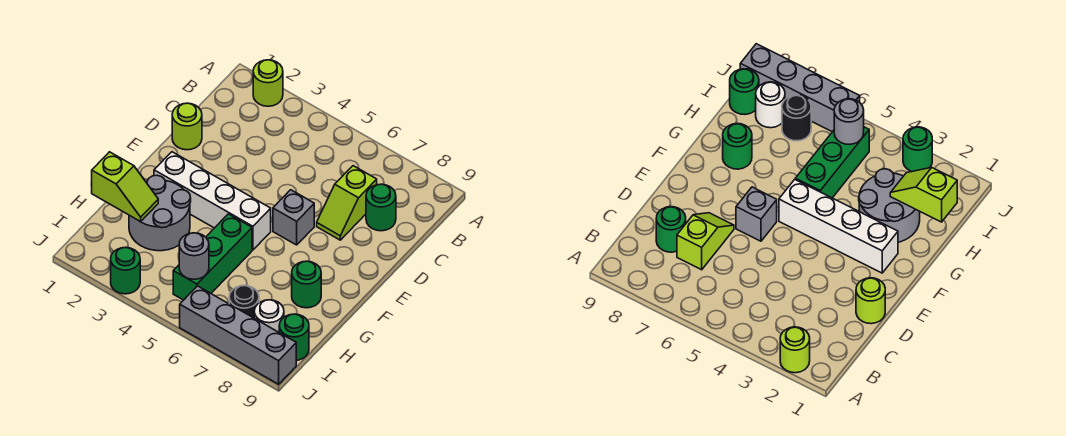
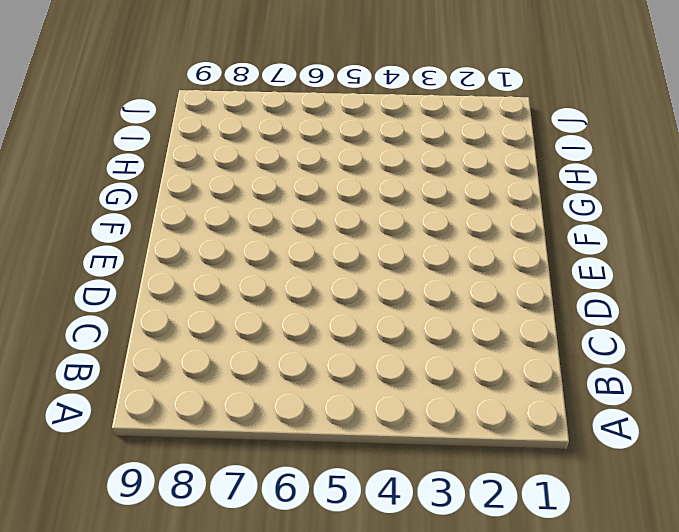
none -> lime round brick A2 level 1
none -> lime slope C7:D7 level 1 top C
none -> green round brick C8 level 1

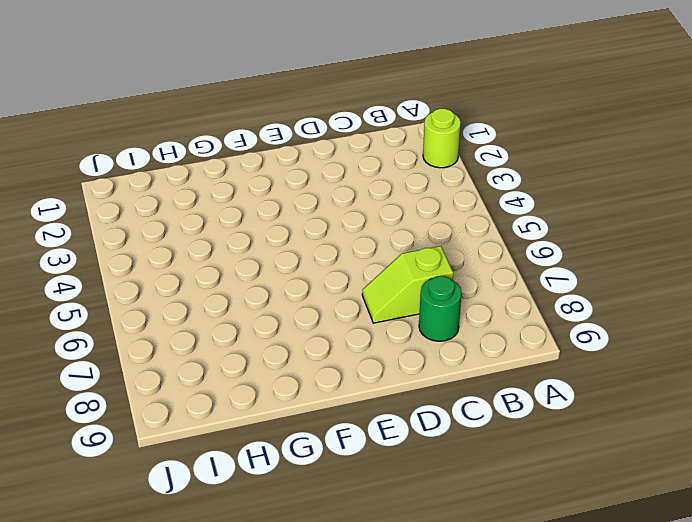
none -> lime round brick D1 level 1
none -> grey brick E6 level 1
none -> white brick F2:F5 level 1

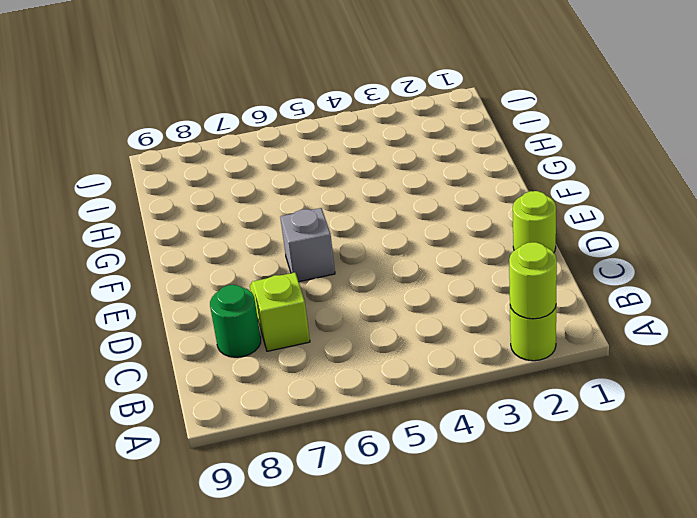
lime round brick A2 level 2 -> none
none -> white brick F2:F5 level 1
none -> grey round brick G2:H3 level 1
none -> green brick G5:I5 level 1

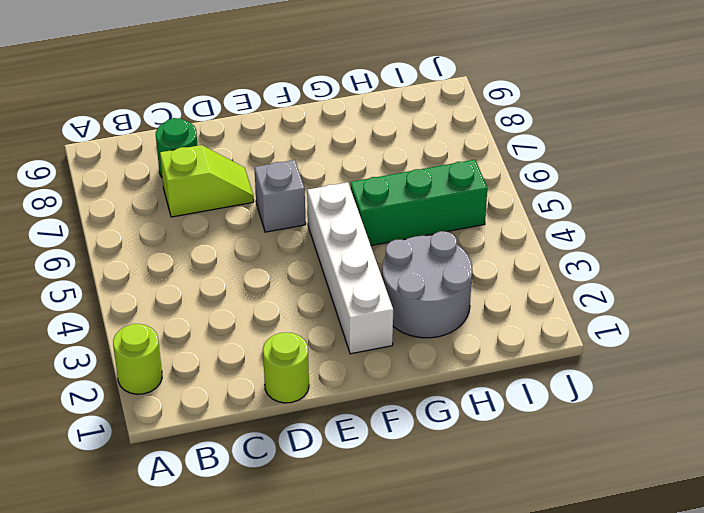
none -> green round brick G8 level 1
none -> black round brick I7 level 1
none -> white round brick I8 level 1

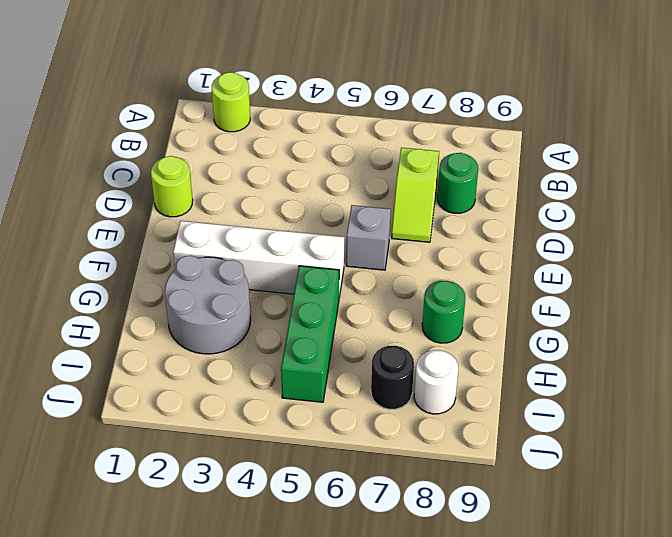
none -> green round brick I9 level 1
none -> green round brick J3 level 1
none -> grey brick J6:J9 level 1

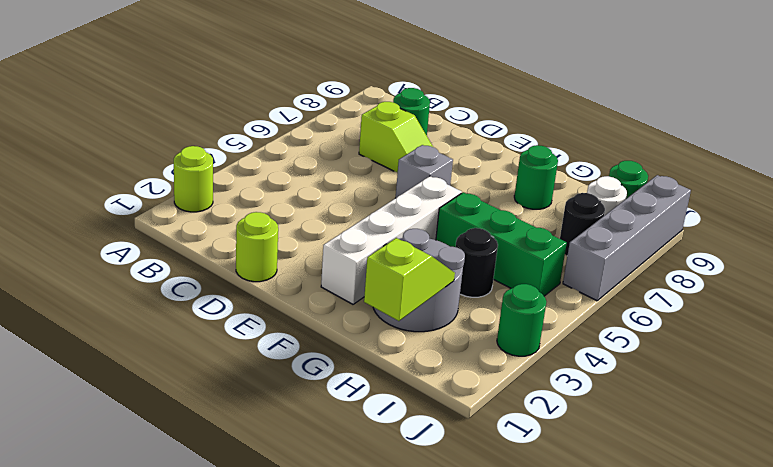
black round brick H4 level 1 -> none
none -> grey round brick I5 level 2

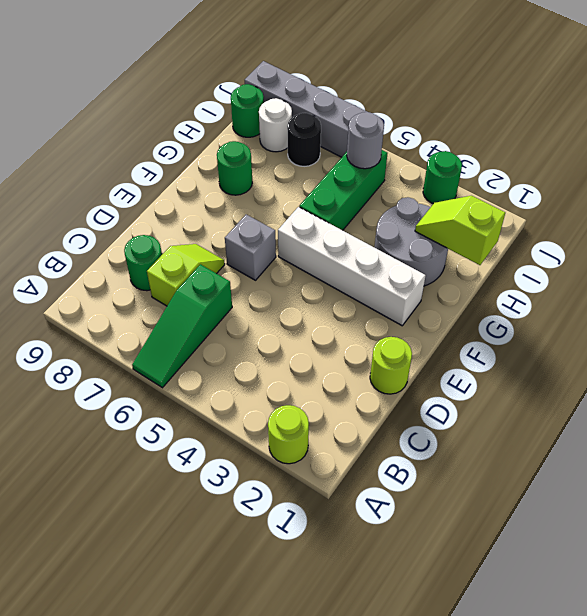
green slope A6:C6 level 1 top C -> none

